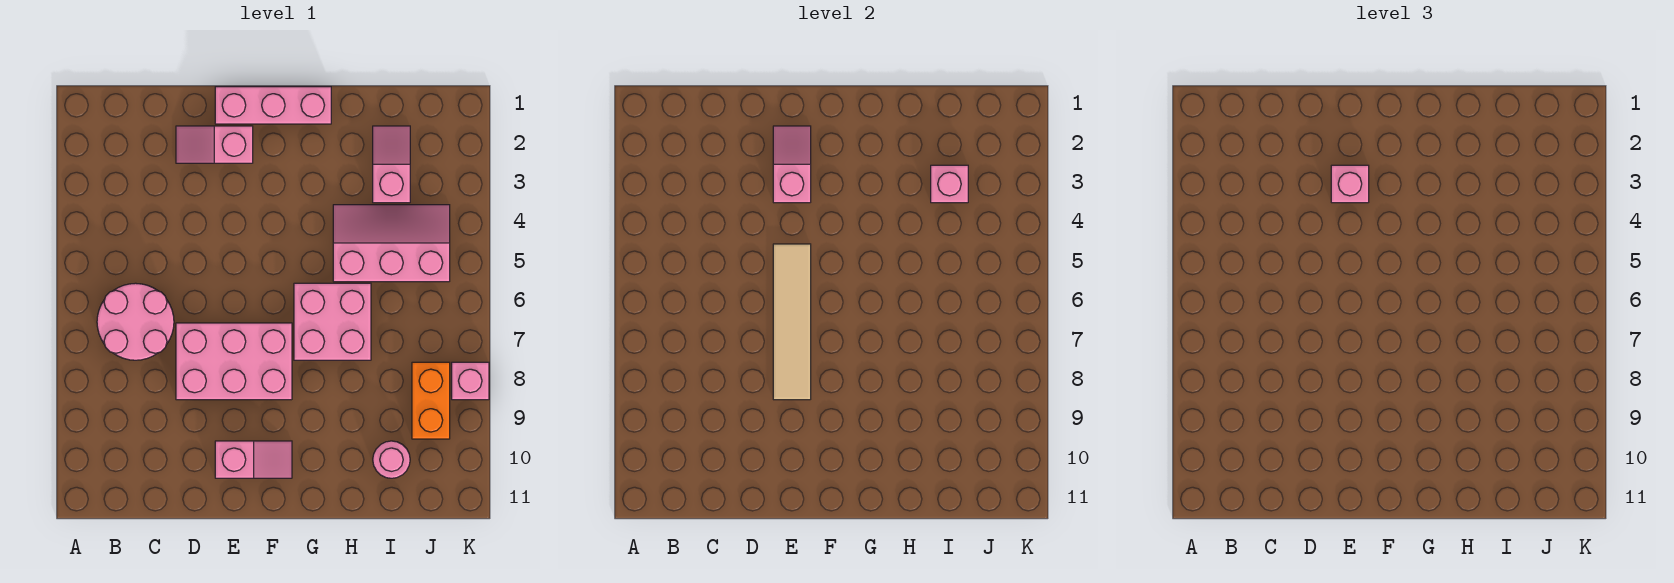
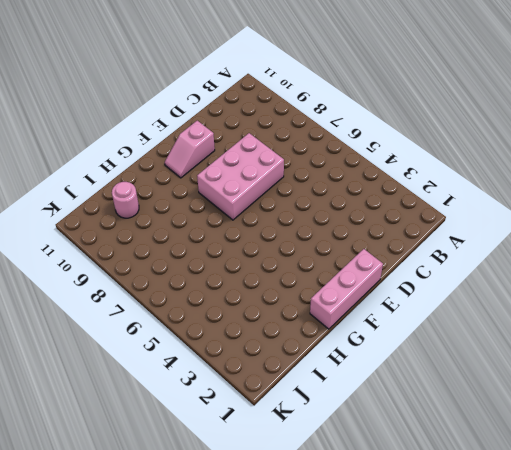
none -> pink round brick B6:C7 level 1
none -> pink slope D2:E2 level 1 top E
none -> pink brick G6:H7 level 1

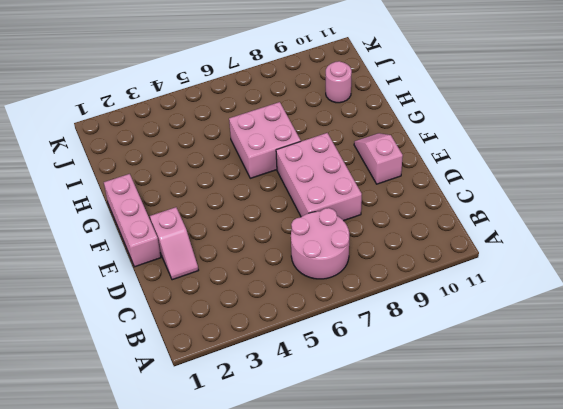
none -> pink slope H4:J5 level 1 top 5
none -> pink slope I2:I3 level 1 top 3
none -> orange brick J8:J9 level 1

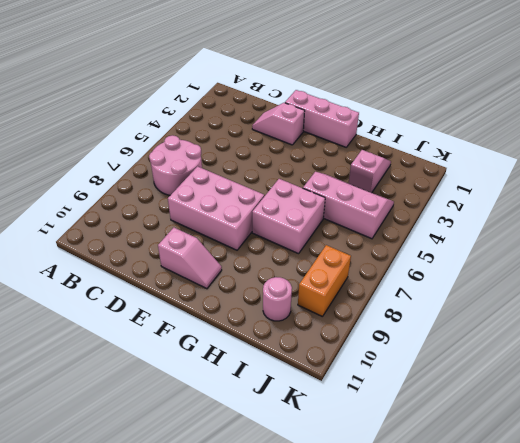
none -> pink brick K8 level 1
none -> pink slope E2:E3 level 2 top 3
none -> tan tile E5:E8 level 2

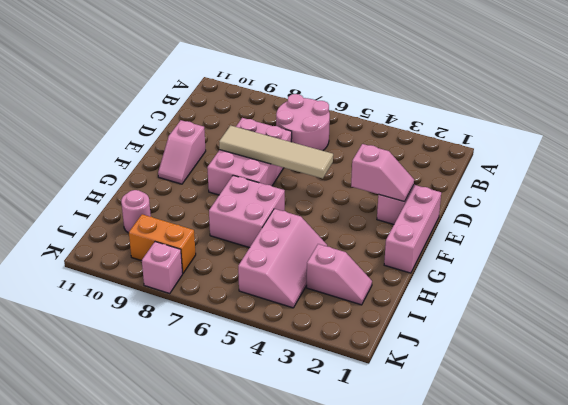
none -> pink brick I3 level 2
none -> pink brick E3 level 3

